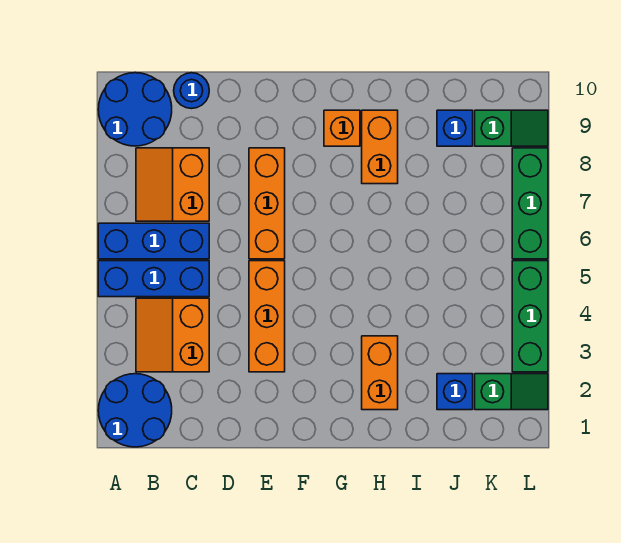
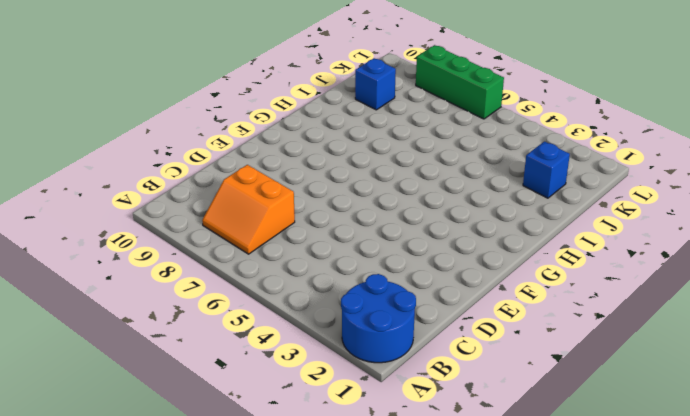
none -> blue brick A5:C5 level 1
none -> blue brick A6:C6 level 1
none -> blue round brick A9:B10 level 1

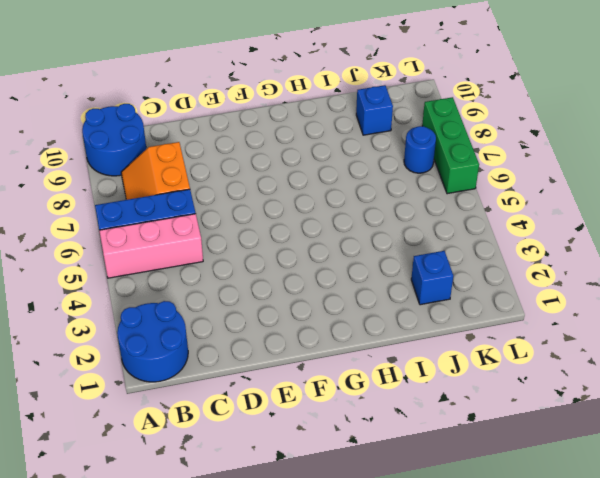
pink brick A5:C5 level 1 -> blue brick A5:C5 level 1
blue round brick K7 level 1 -> blue round brick C10 level 1
none -> orange slope B3:C4 level 1 top C
none -> orange brick E3:E5 level 1
none -> orange brick E6:E8 level 1

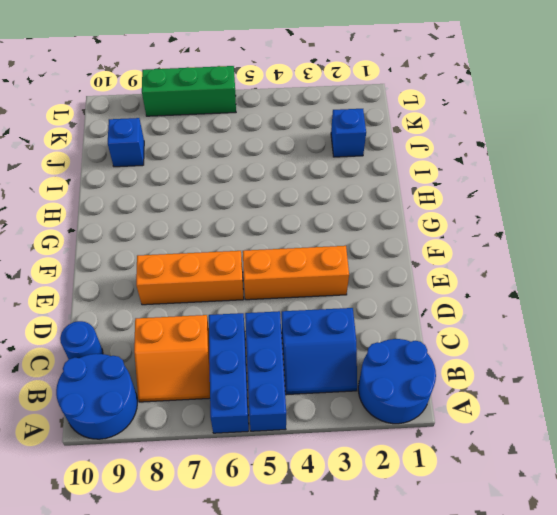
blue slope B3:C4 level 1 top C -> orange slope B3:C4 level 1 top C
none -> orange brick G9 level 1
none -> orange brick H2:H3 level 1
none -> orange brick H8:H9 level 1

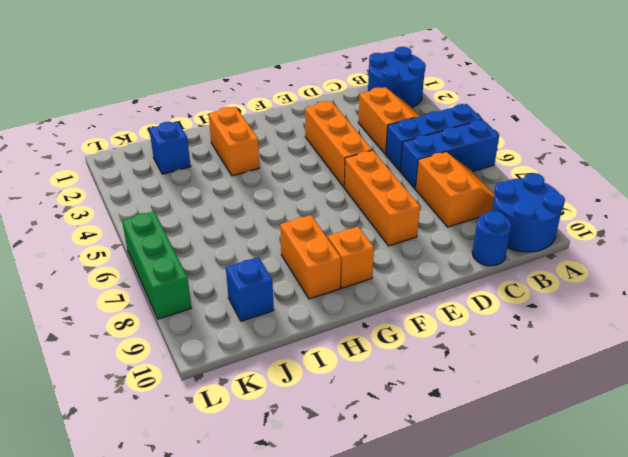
none -> green slope K2:L2 level 1 top K
none -> green slope K9:L9 level 1 top K
none -> green brick L3:L5 level 1

